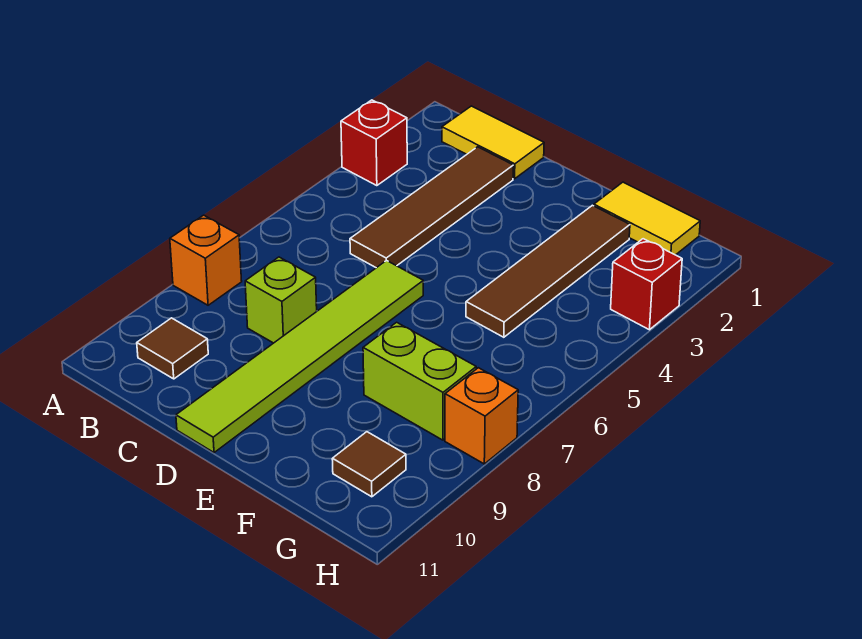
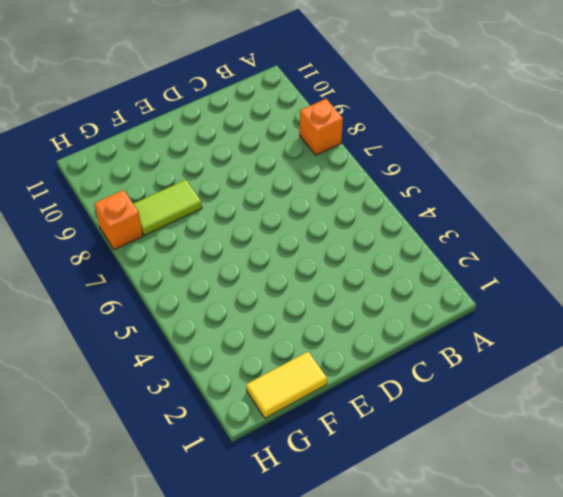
lime tile F8:G8 level 1 -> lime brick F8:G8 level 1
none -> red brick A3 level 1
none -> yellow tile B1:C1 level 1
none -> brown tile B10 level 1

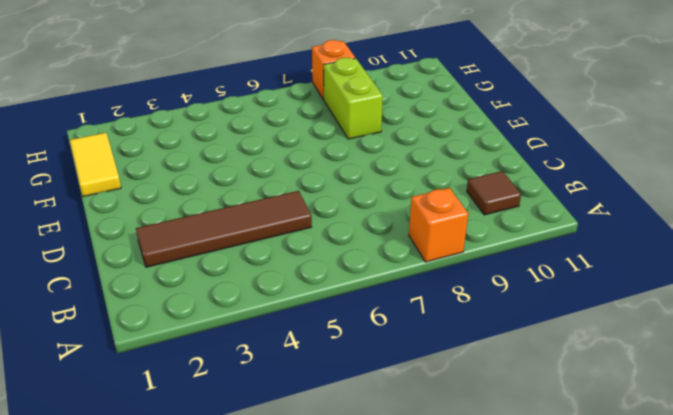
none -> red brick A3 level 1
none -> yellow tile B1:C1 level 1
none -> lime brick C8 level 1

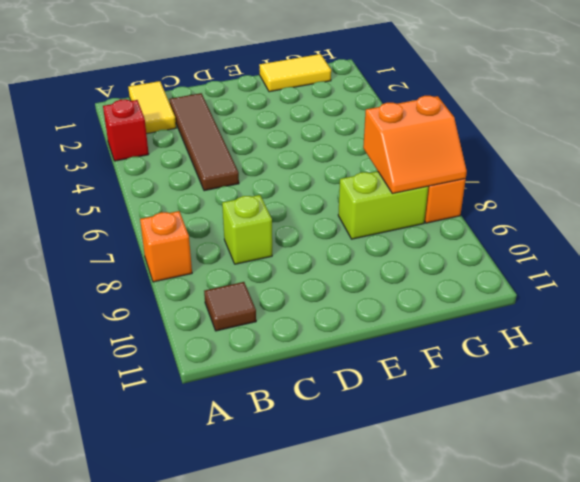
yellow tile B1:B2 level 1 -> yellow tile B1:C1 level 1
orange slope G7:H8 level 2 top 7 -> none
none -> lime tile D6:D11 level 1
none -> brown tile F2:F5 level 1
none -> brown tile G10 level 1

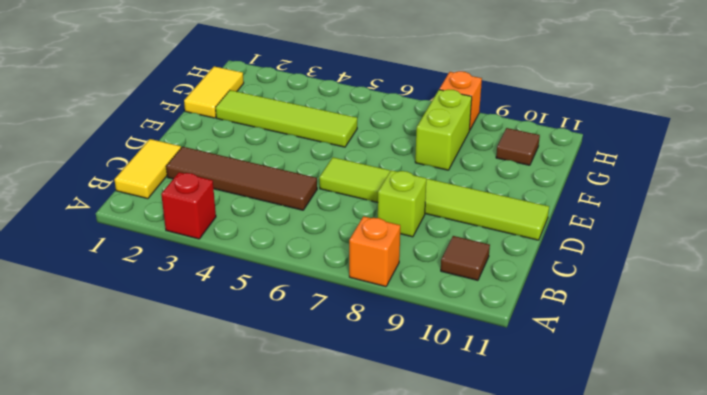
lime tile F2:F5 level 1 -> brown tile F2:F5 level 1
none -> red brick H3 level 1

